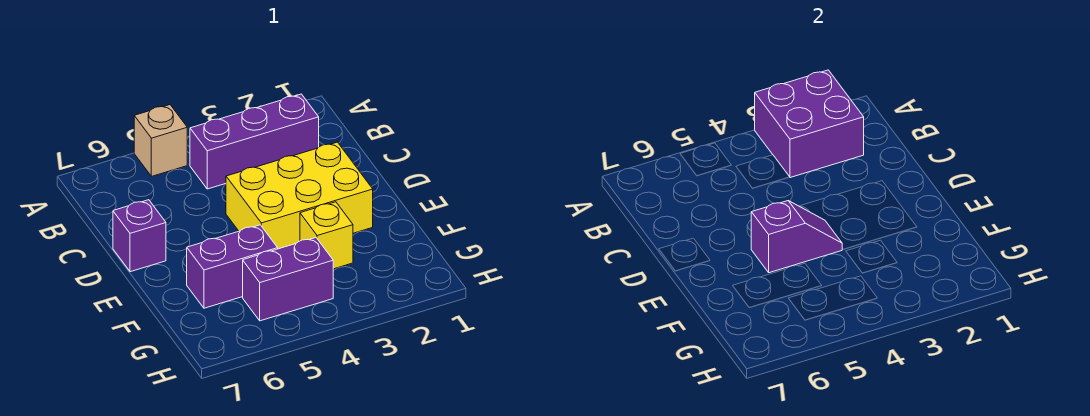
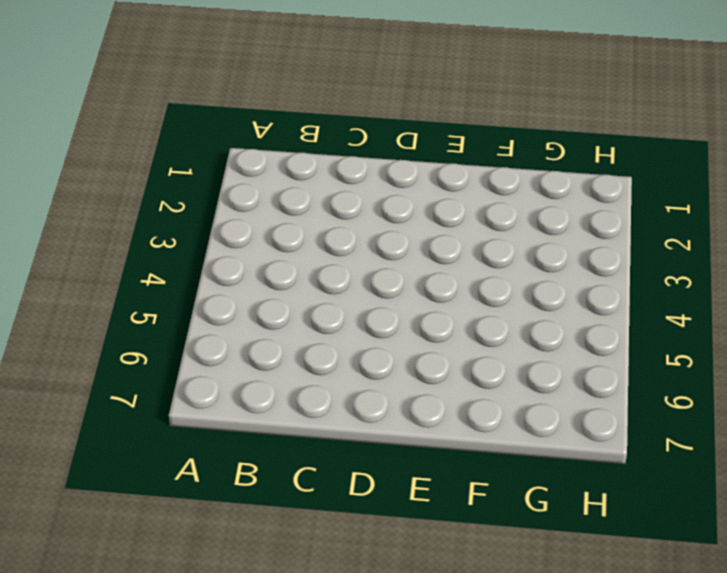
none -> tan brick A5 level 1
none -> purple brick B2:B4 level 1

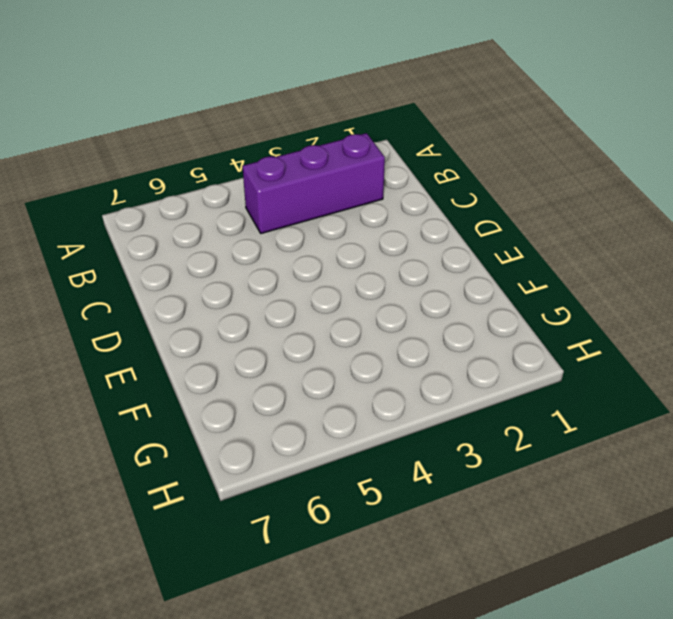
none -> tan brick A5 level 1
none -> yellow brick D2:E4 level 1

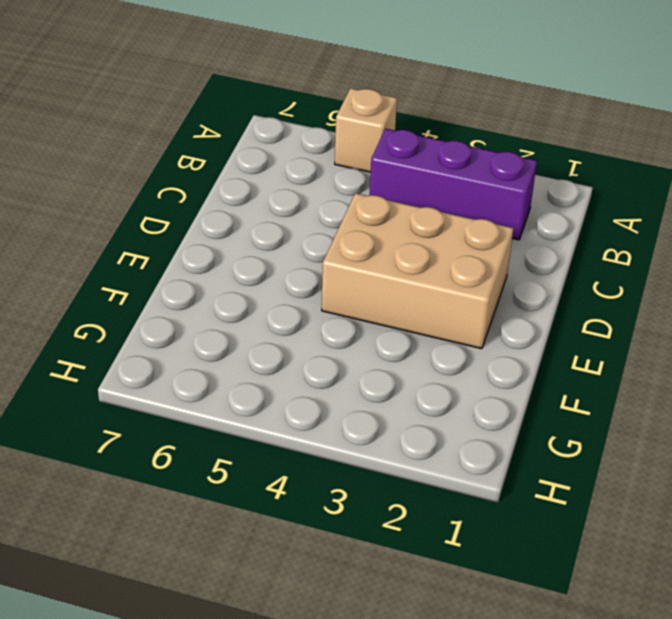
tan brick D2:E4 level 1 -> yellow brick D2:E4 level 1
none -> purple brick D7 level 1
none -> yellow brick F3 level 1

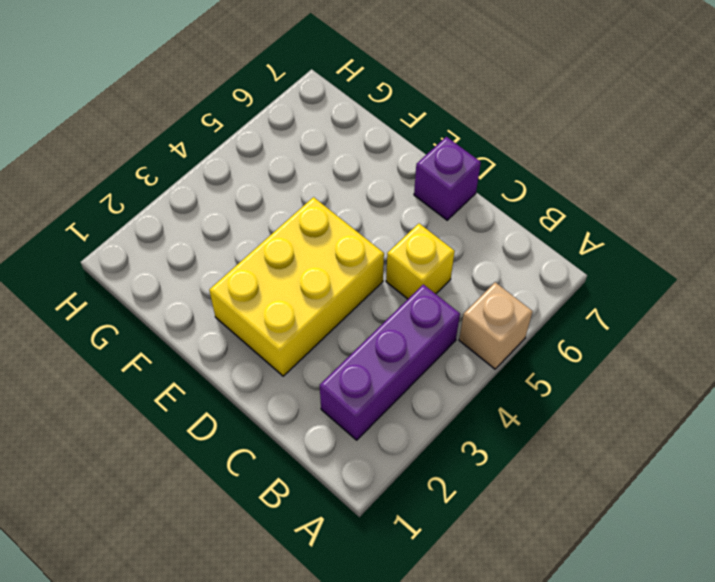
yellow brick C5 level 1 -> yellow brick F3 level 1
none -> purple brick F5:F6 level 1
none -> purple brick G4:G5 level 1

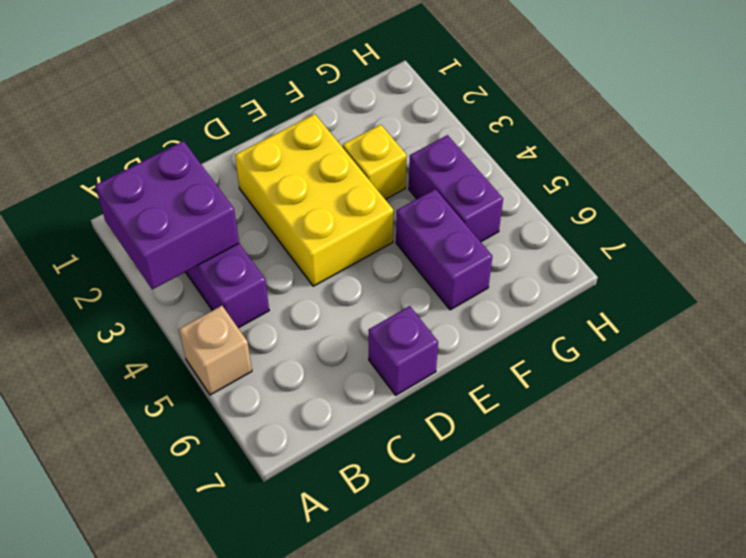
none -> purple slope E4:E5 level 2 top 5

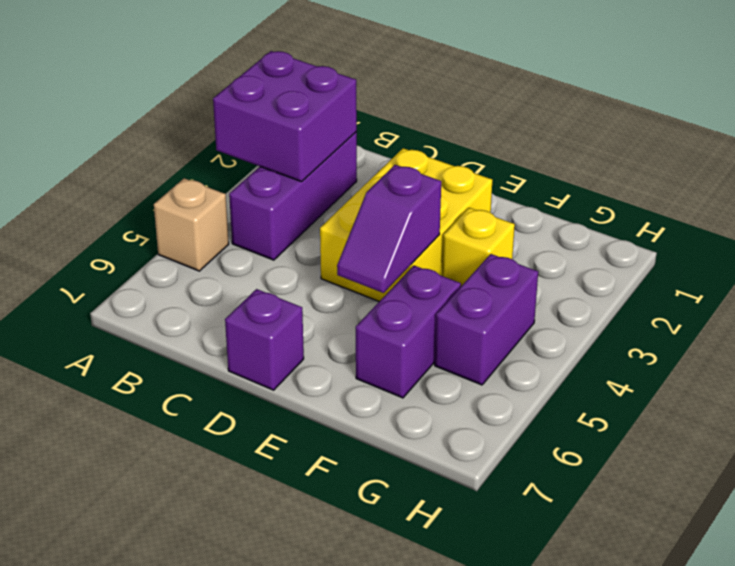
purple slope E4:E5 level 2 top 4 -> purple slope E4:E5 level 2 top 5

